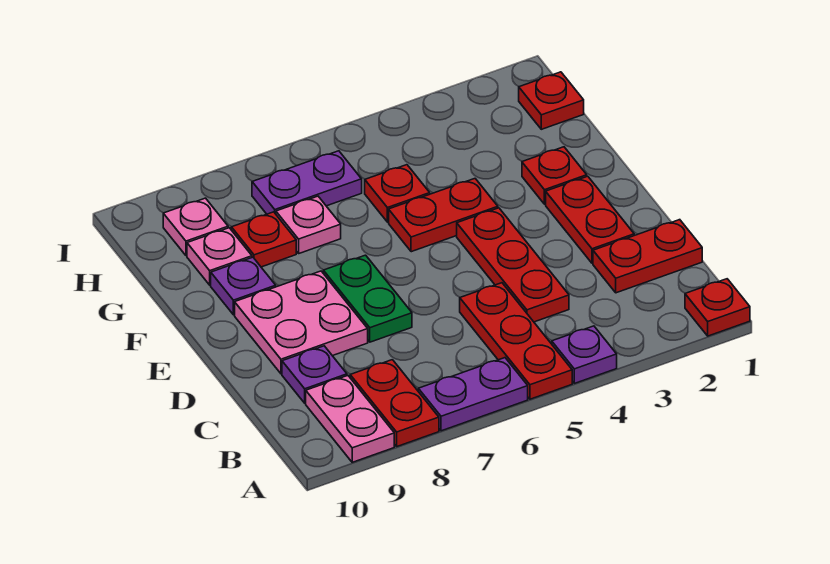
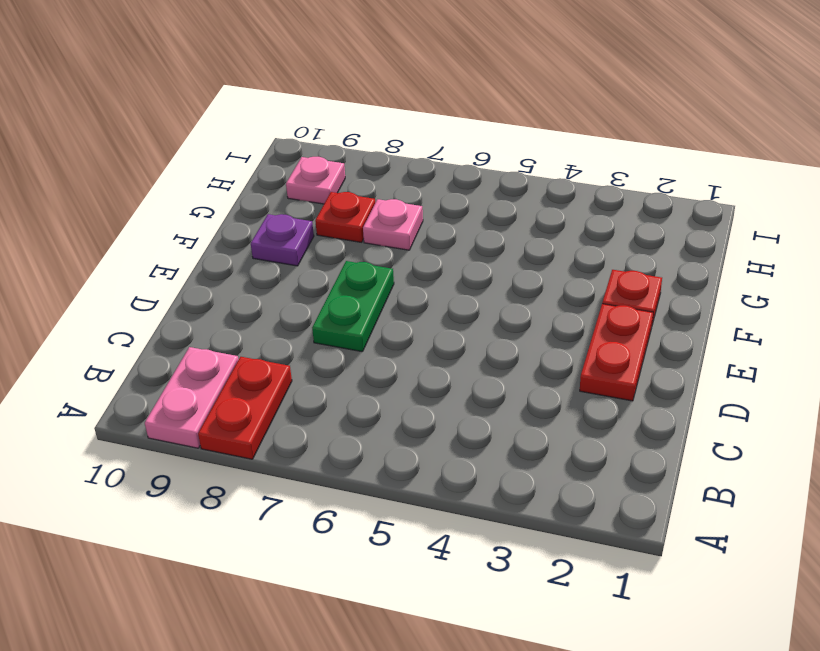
none -> red plate A1 level 1
none -> purple plate A4 level 1
none -> red plate A5:C5 level 1

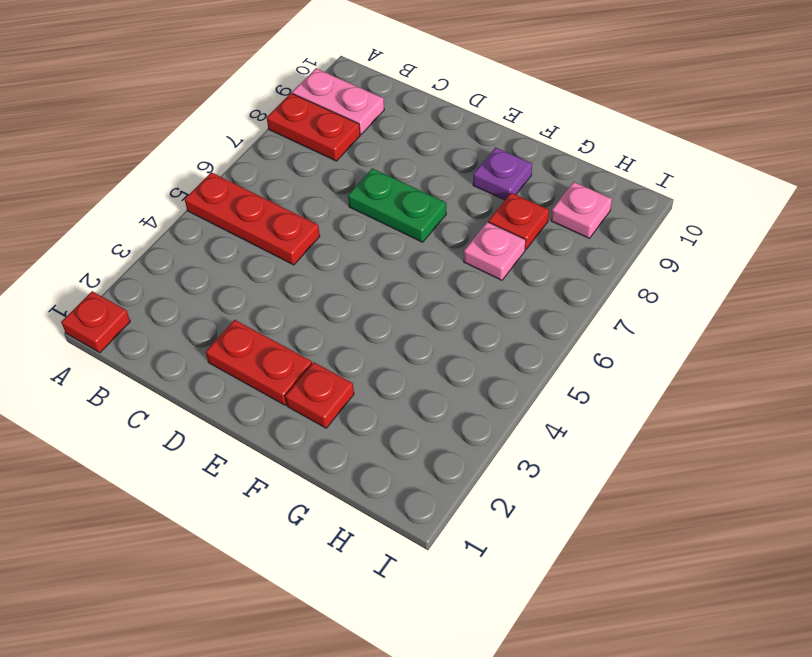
none -> purple plate A4 level 1
none -> purple plate A6:A7 level 1
none -> red plate C1:C2 level 1

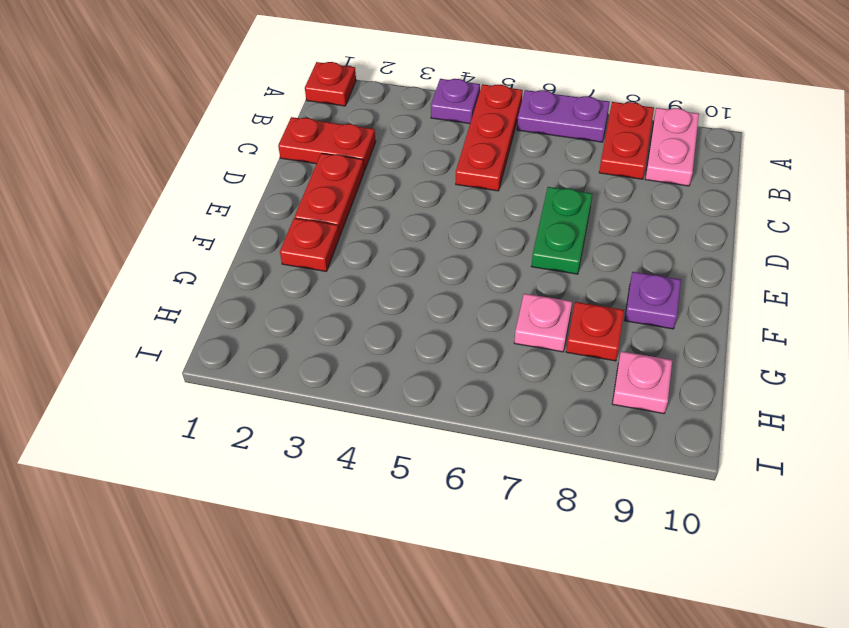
none -> red plate C4:E4 level 1
none -> purple plate C9 level 1
none -> pink plate D8:E9 level 1

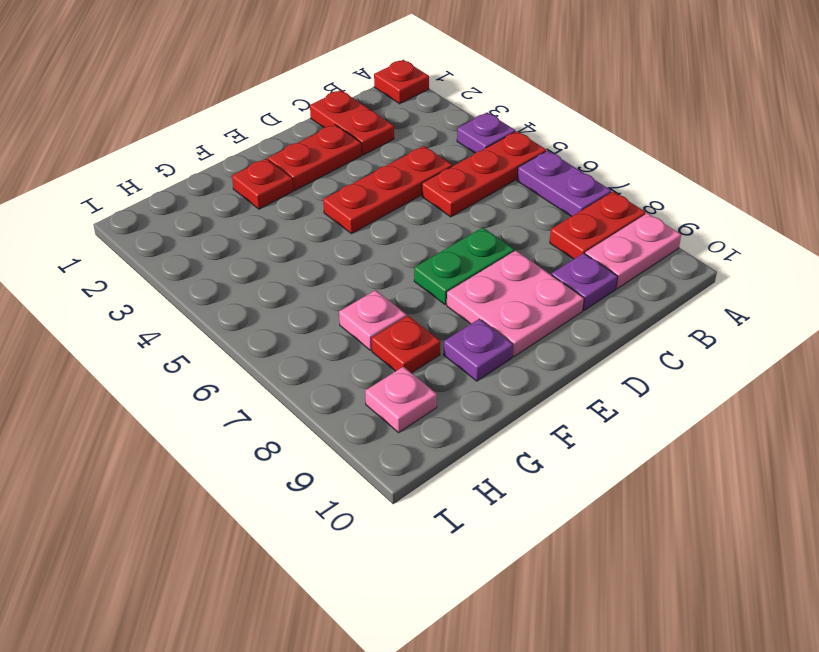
none -> red plate F4:F5 level 1
none -> red plate G5 level 1
none -> pink plate G9 level 1

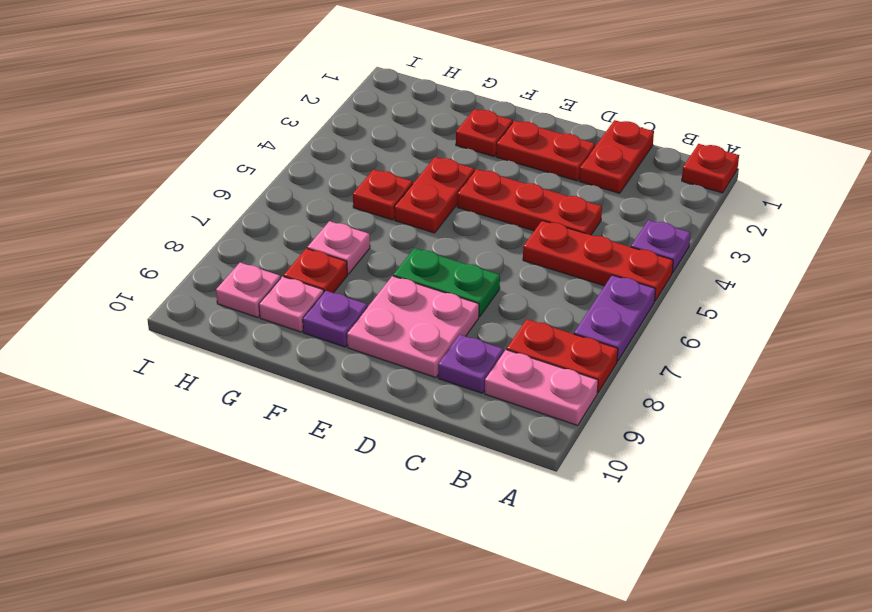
none -> red plate H1 level 1
none -> purple plate H6:H7 level 1

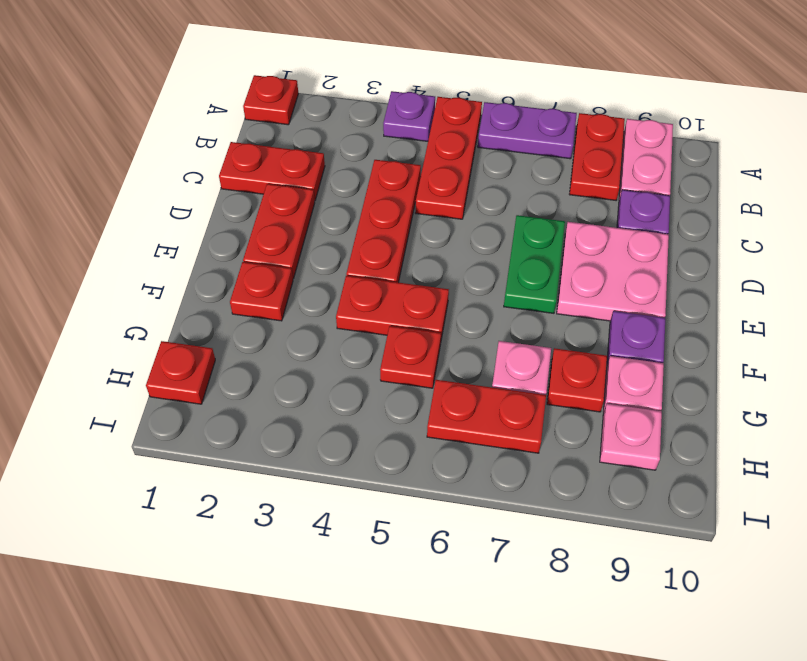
red plate H6:H7 level 1 -> purple plate H6:H7 level 1

